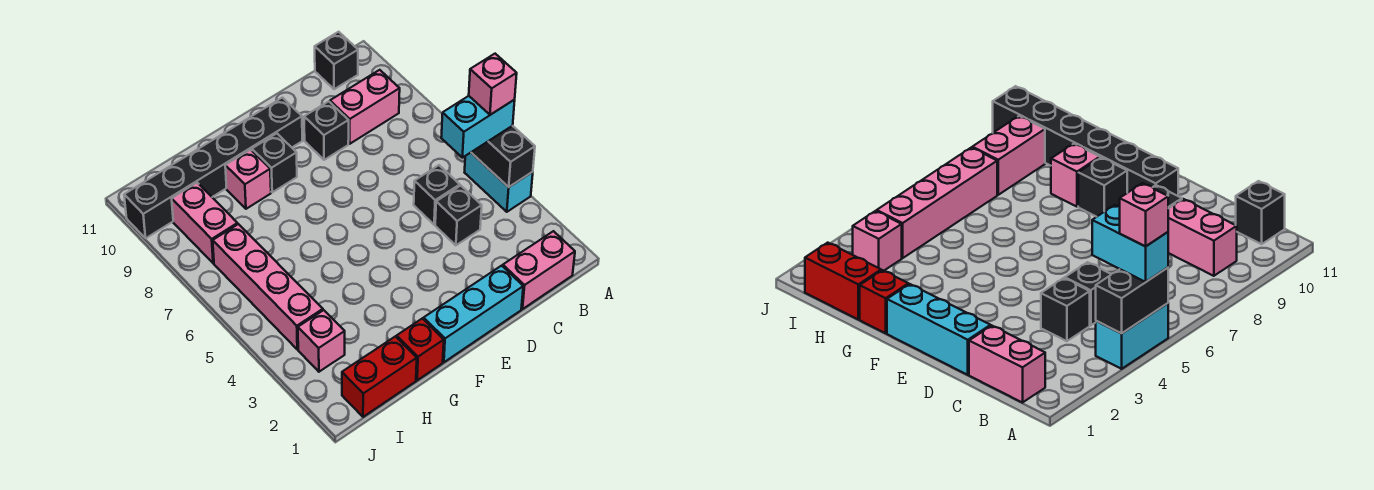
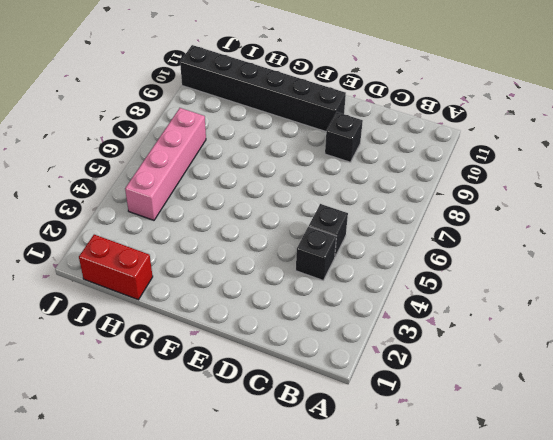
none -> cyan brick A4:A5 level 1
none -> pink brick B1:C1 level 1
none -> pink brick B9:C9 level 1

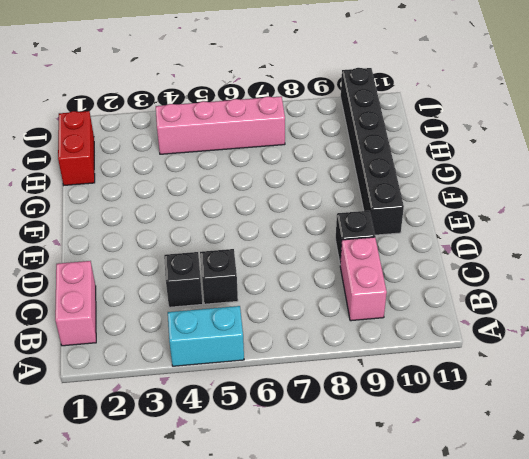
none -> black brick B11 level 1
none -> cyan brick D1:F1 level 1
none -> black brick F9 level 1

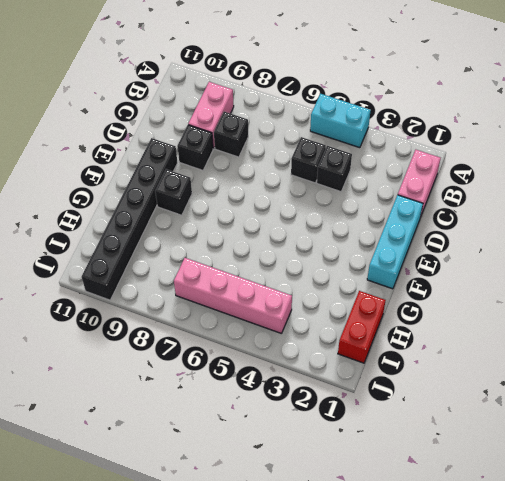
black brick C8 level 1 -> black brick B11 level 1
none -> red brick G1 level 1
none -> pink brick G9 level 1
none -> pink brick I3 level 1

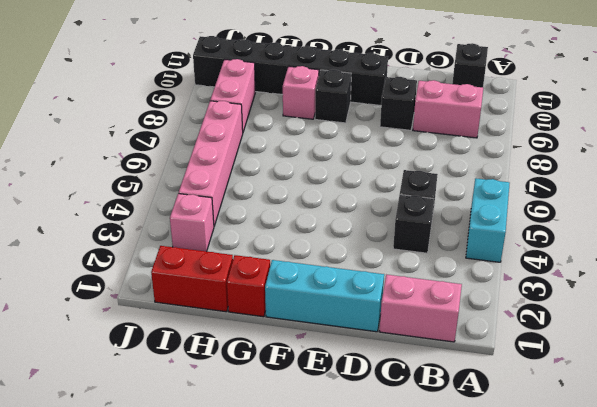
none -> black brick A4:A5 level 2
none -> cyan brick A5:B5 level 3
none -> pink brick A5 level 4

